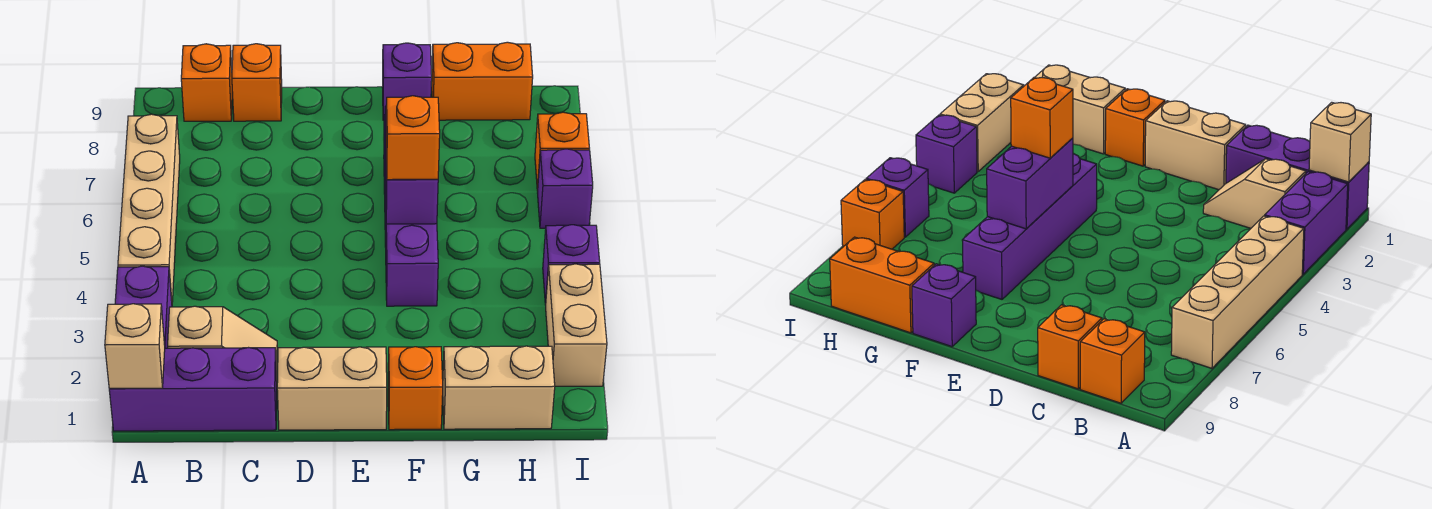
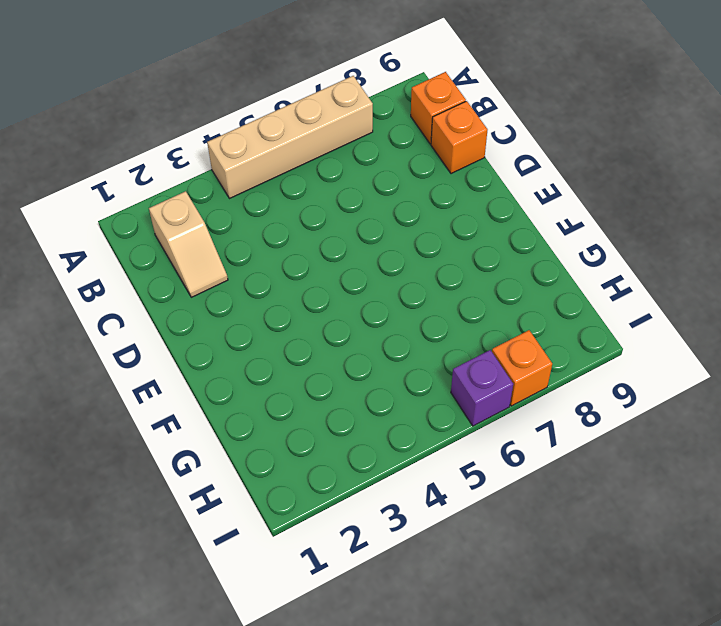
none -> purple brick A1:C1 level 1
none -> purple brick A2:A3 level 1
none -> tan brick D1:E1 level 1

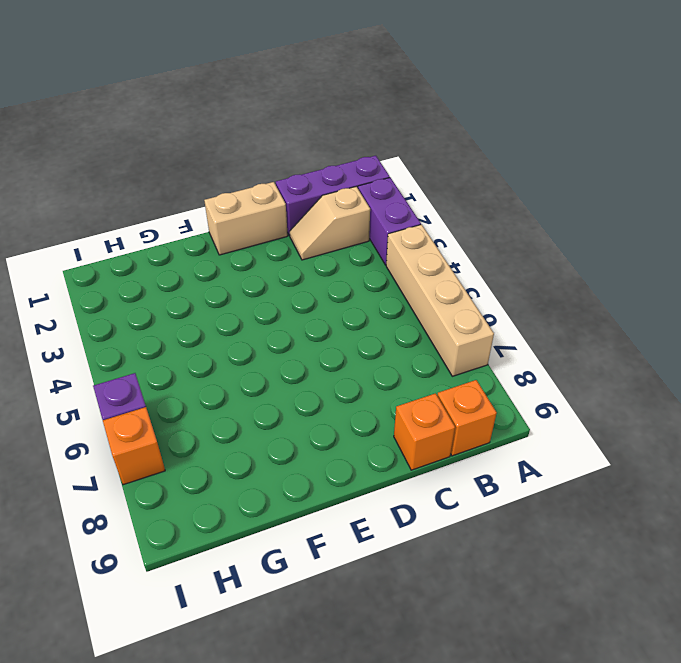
none -> orange brick F1 level 1
none -> purple brick F4:F7 level 1
none -> purple brick F9 level 1

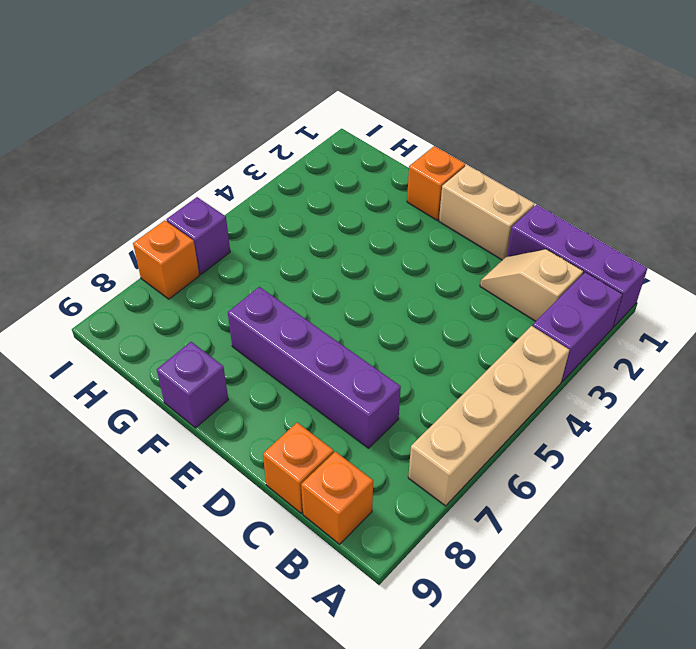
purple brick C7:F7 level 1 -> purple brick F4:F7 level 1
none -> tan brick G1:H1 level 1
none -> orange brick G9:H9 level 1
none -> tan brick I2:I3 level 1

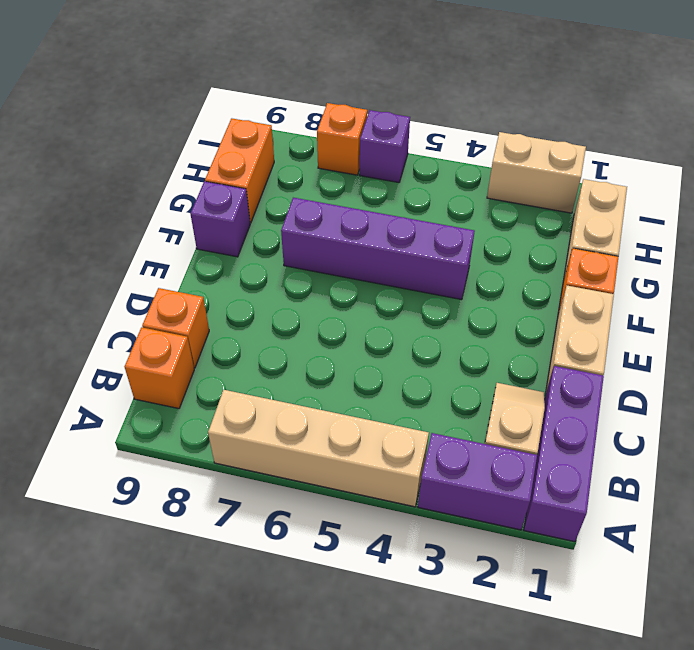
none -> purple brick I4 level 1
none -> tan brick A1 level 2
none -> purple brick F5:F6 level 2

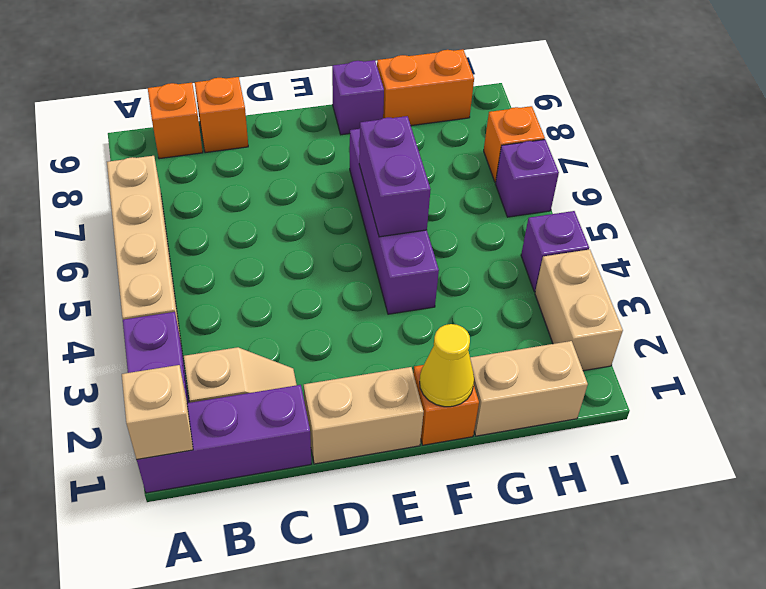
yellow cone F1 level 2 -> none
none -> orange brick F5 level 3

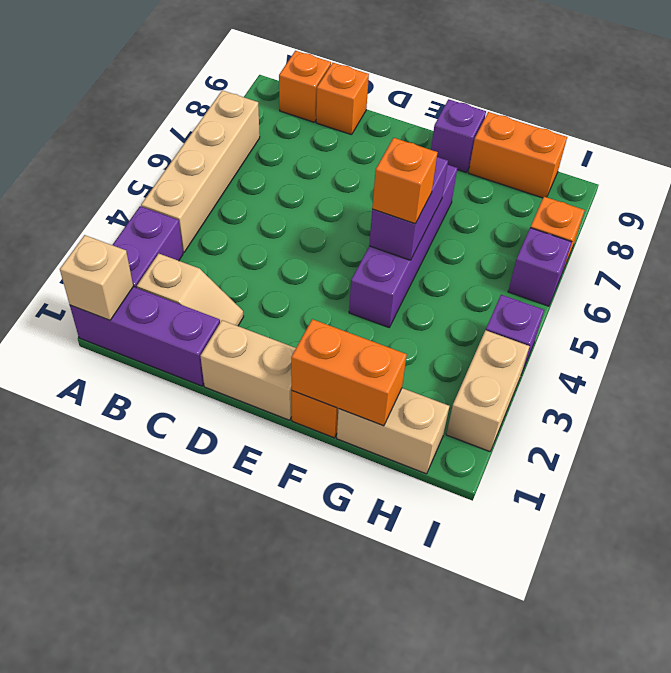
orange brick F1:G1 level 2 -> none

